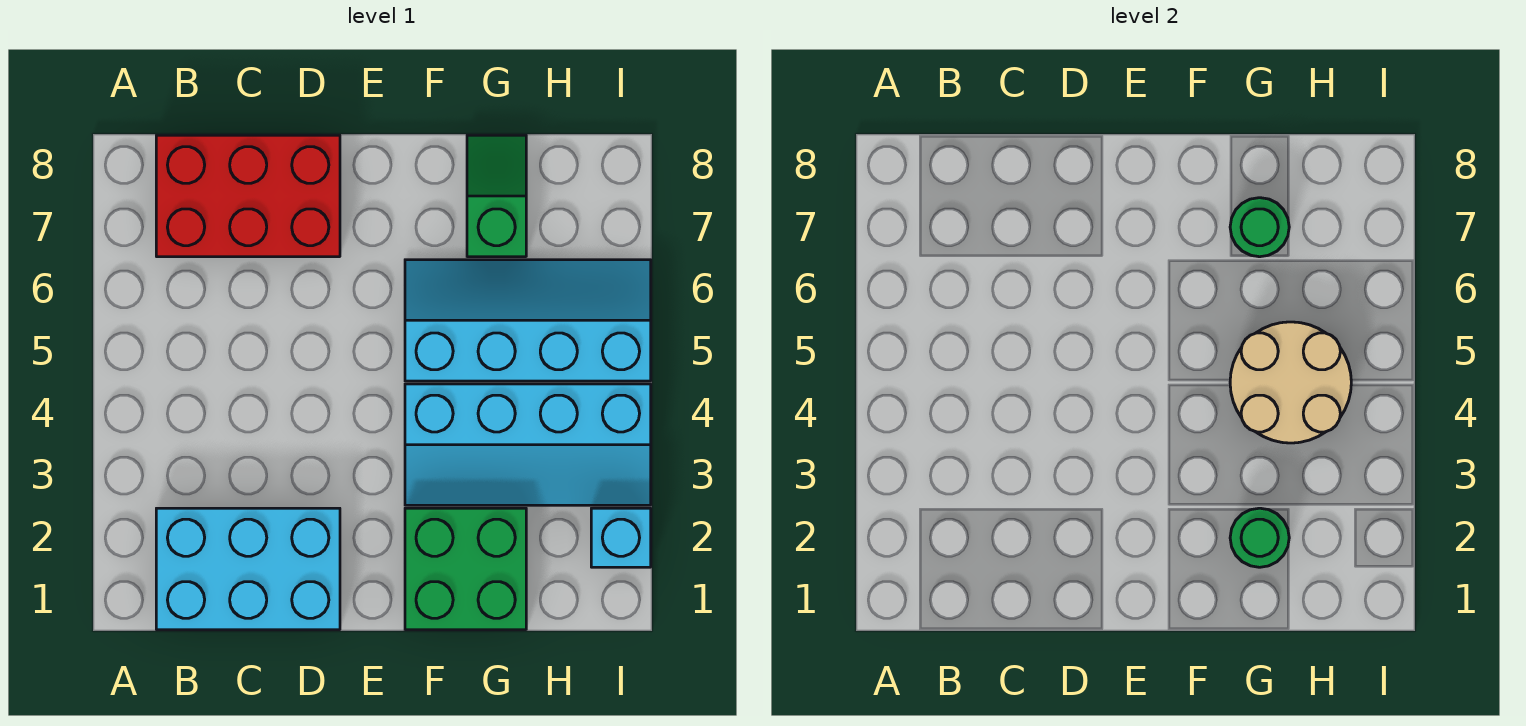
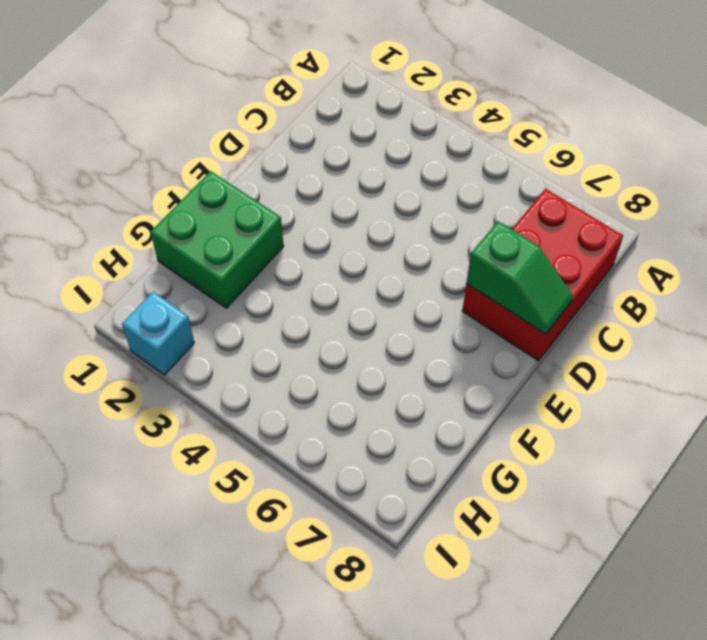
green slope D7:D8 level 2 top 7 -> green slope G7:G8 level 1 top 7
none -> cyan brick B1:D2 level 1
none -> cyan slope F3:I4 level 1 top 4

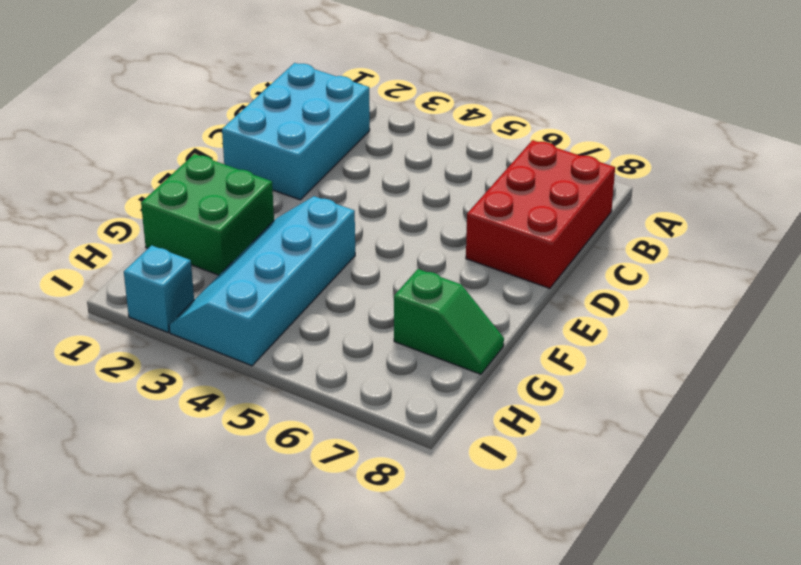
none -> cyan slope F5:I6 level 1 top 5
none -> green round brick G2 level 2

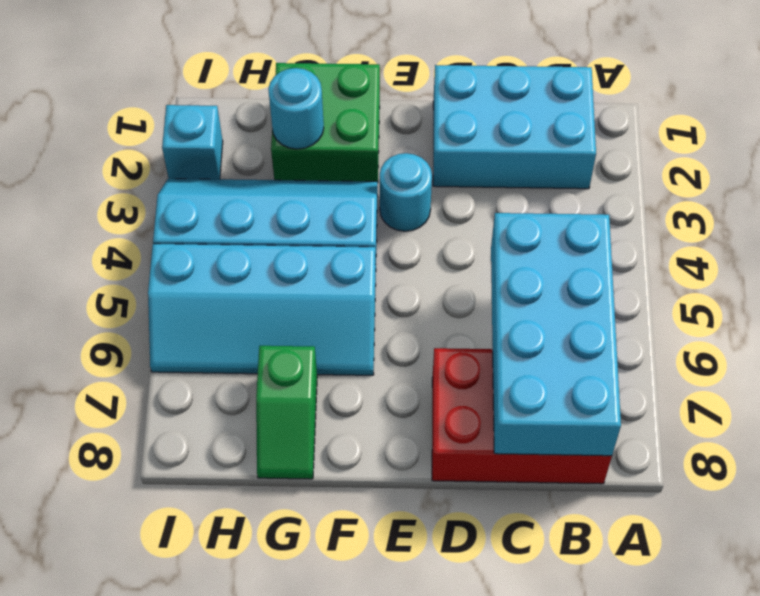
cyan brick B5:C8 level 2 -> none
cyan round brick E3 level 1 -> none
cyan round brick G2 level 2 -> green round brick G2 level 2
none -> tan round brick G4:H5 level 2
none -> green round brick G7 level 2

